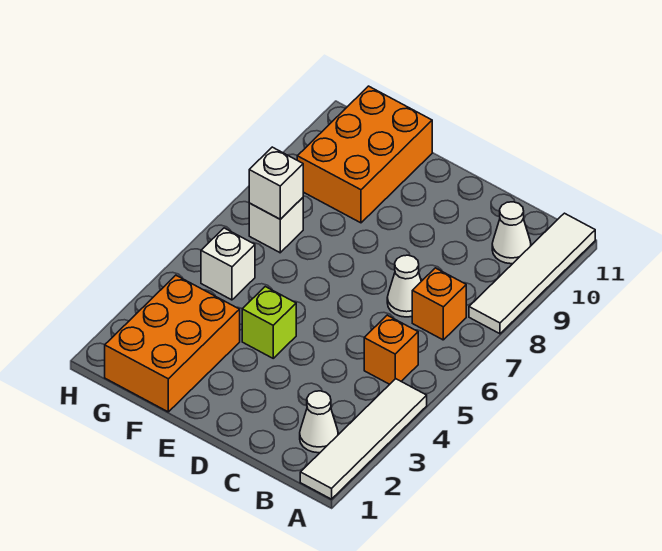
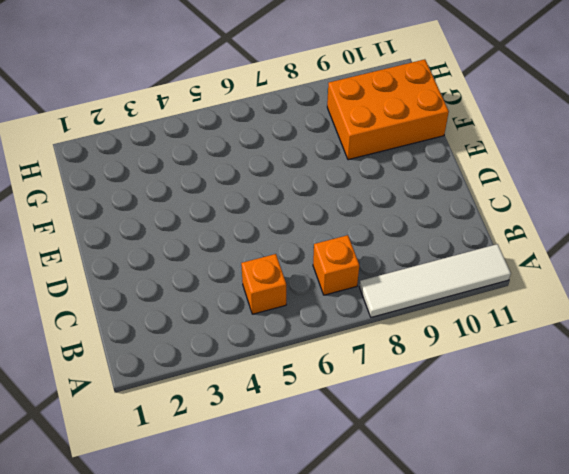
none -> white tile A1:A4 level 1
none -> white cone B2 level 1
none -> white cone B10 level 1

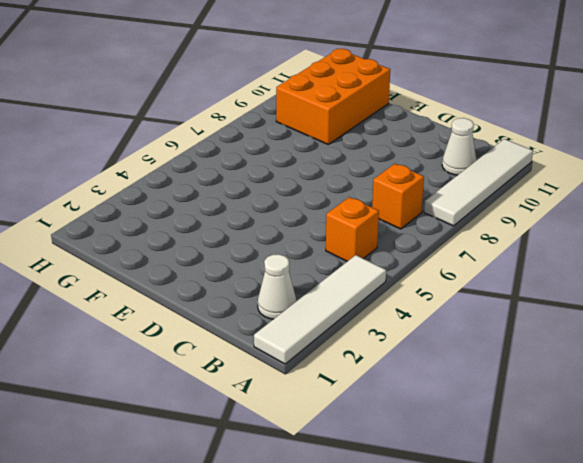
none -> white cone C7 level 1
none -> lime brick E4 level 1
none -> orange brick F1:G3 level 1

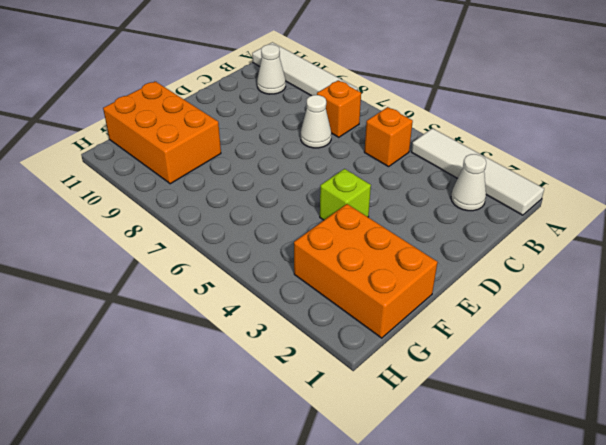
none -> white brick G5 level 1
none -> white brick G7 level 1
none -> white brick G7 level 2

